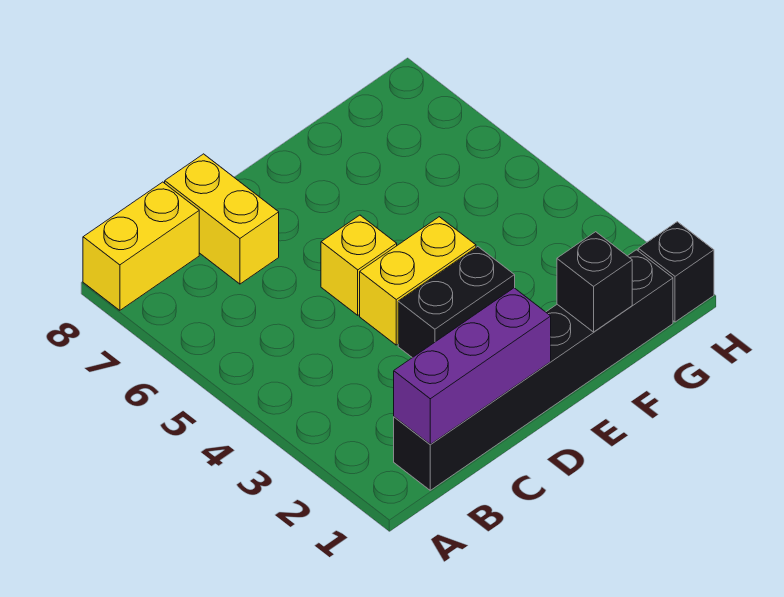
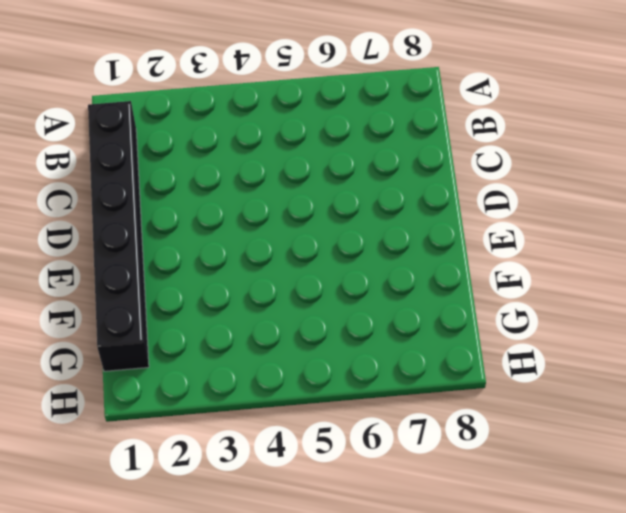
none -> yellow brick A8:B8 level 1
none -> yellow brick C7:C8 level 1

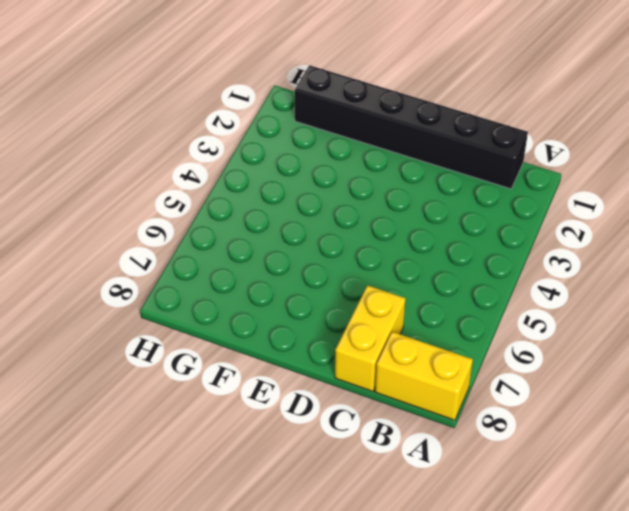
none -> black brick D3:E3 level 1
none -> yellow brick D4:E4 level 1

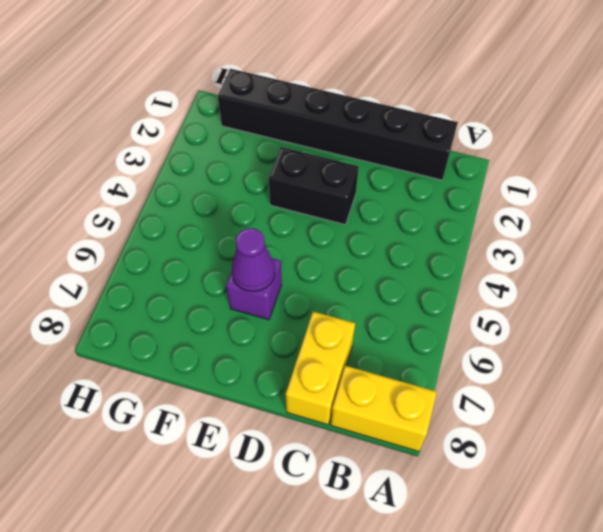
purple brick E6 level 1 -> none
purple cone E6 level 2 -> none
none -> yellow brick D4:E4 level 1
none -> yellow brick D5 level 1

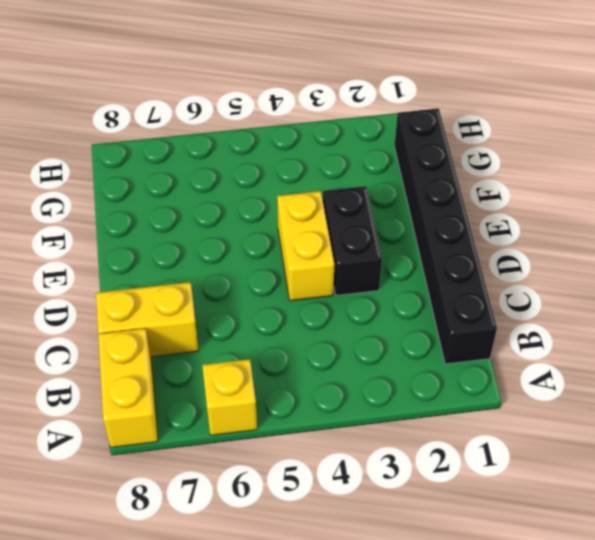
yellow brick A6 level 1 -> yellow brick D5 level 1
none -> black brick H1 level 1
none -> purple brick B1:D1 level 2

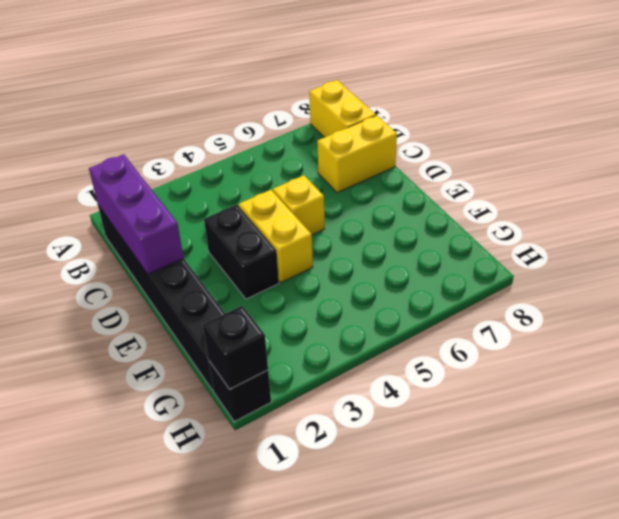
black brick H1 level 2 -> black brick F1 level 2

